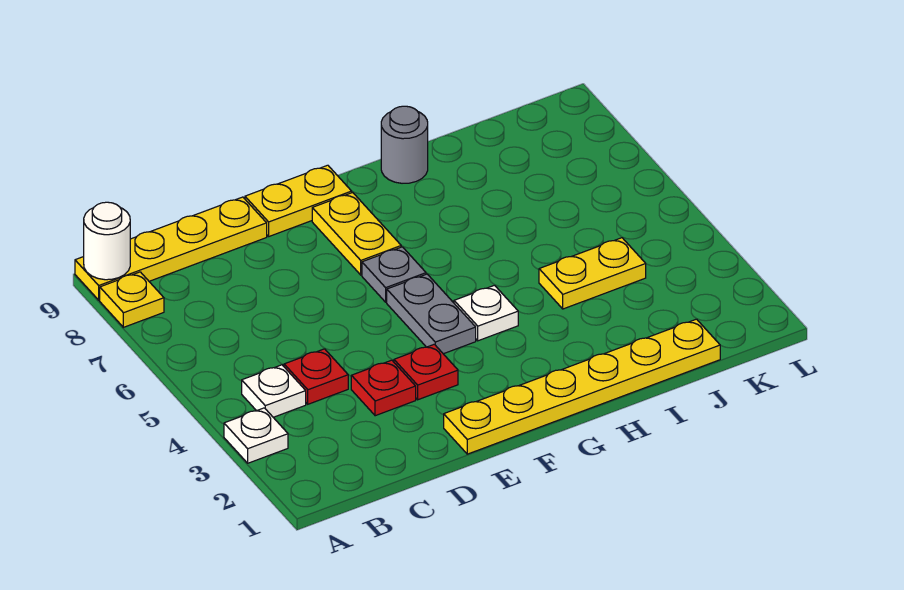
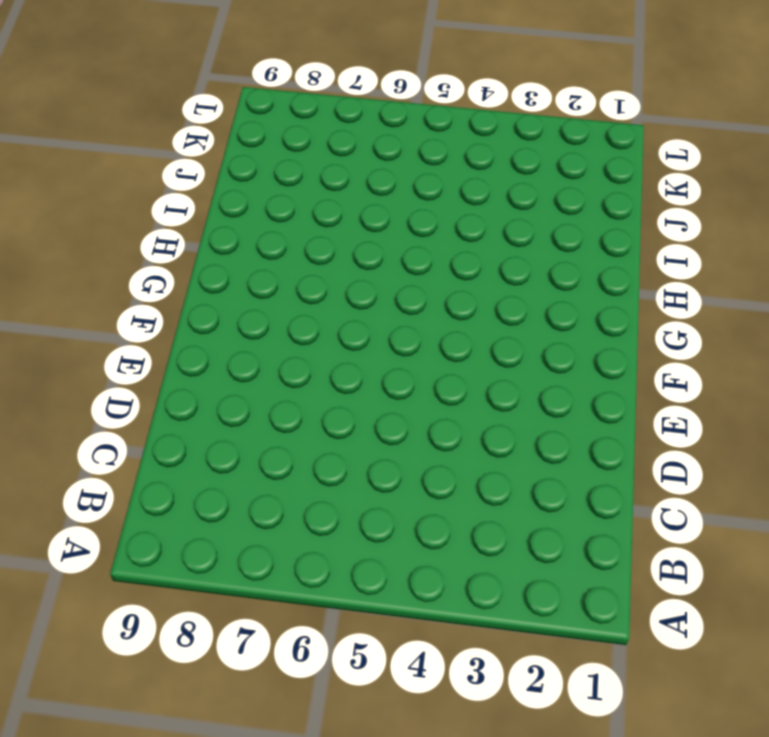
none -> white plate A3 level 1
none -> yellow plate A8 level 1
none -> yellow plate A9:D9 level 1

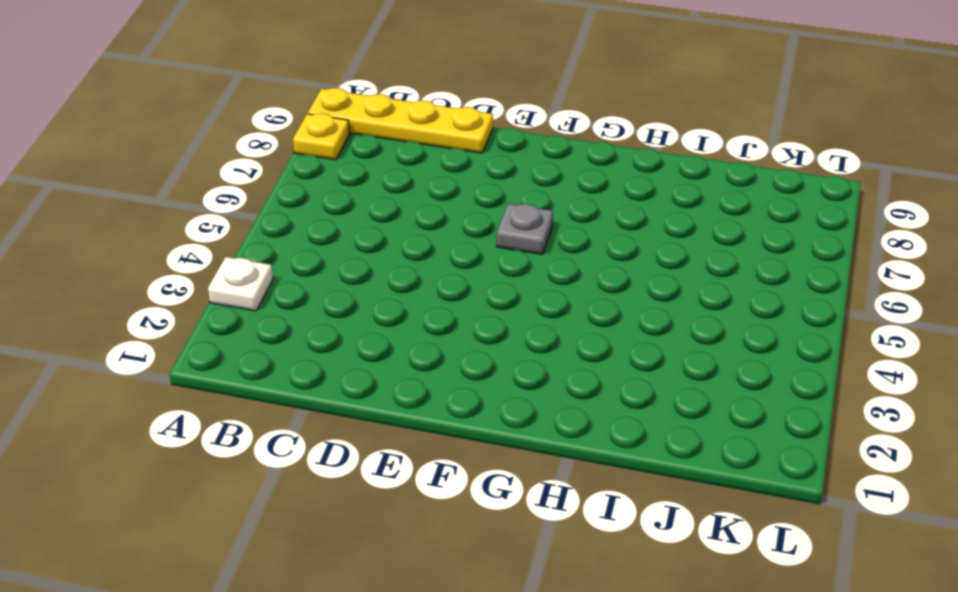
none -> white plate B4 level 1
none -> red plate C4 level 1
none -> red plate D3 level 1

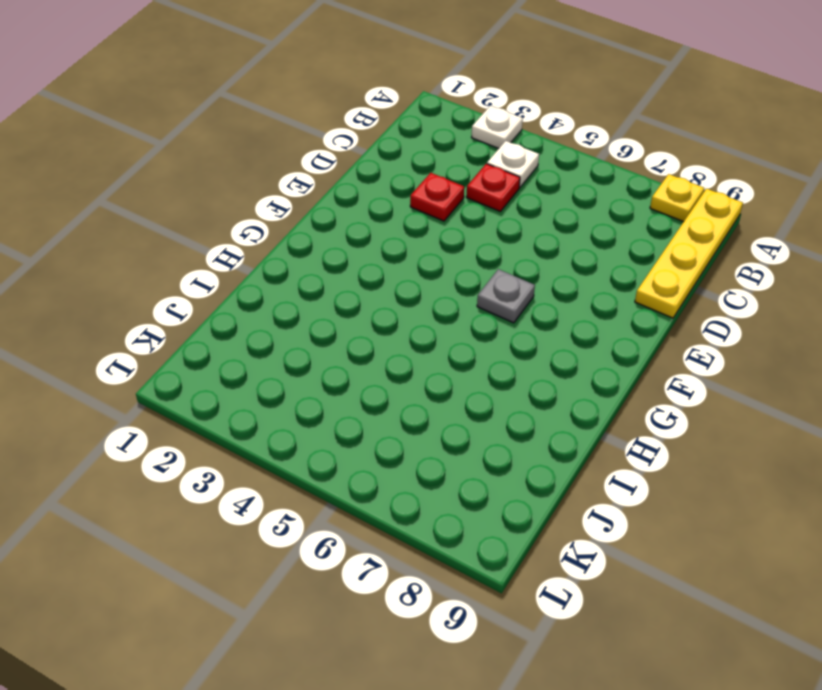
none -> yellow plate E1:J1 level 1
none -> red plate E3 level 1
none -> yellow plate E9:F9 level 1

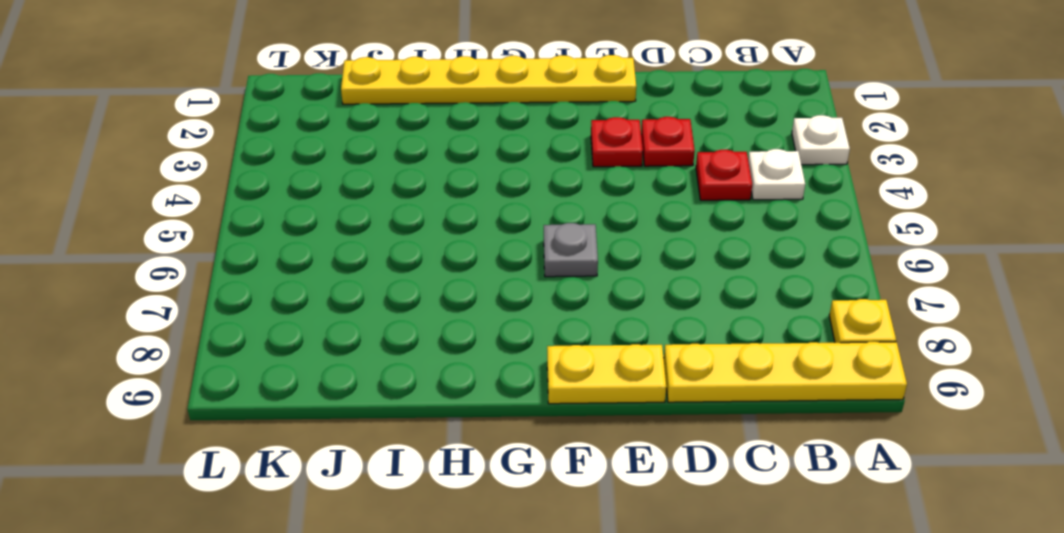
none -> grey plate F4:F5 level 1
none -> yellow plate F7:F8 level 1
none -> white plate G4 level 1

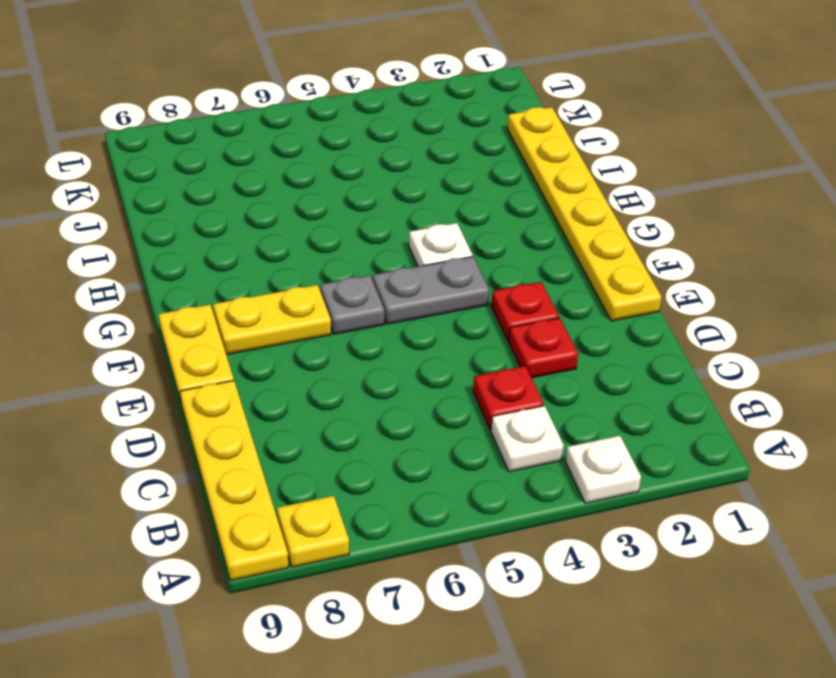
none -> grey round brick H9 level 1
none -> yellow plate I4:J4 level 1
none -> white round brick A9 level 2

